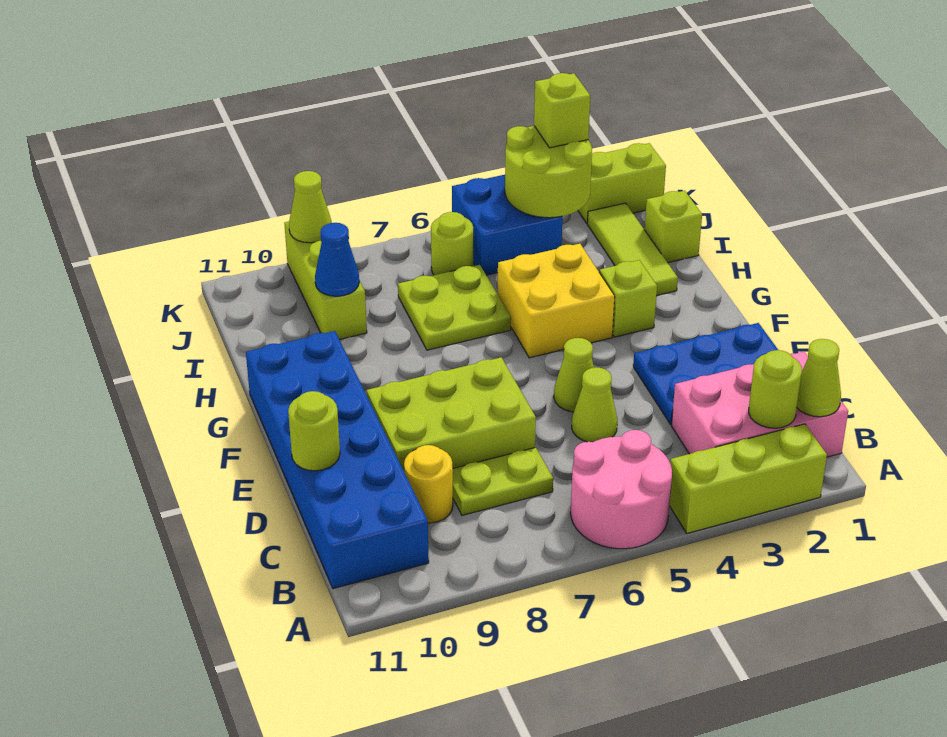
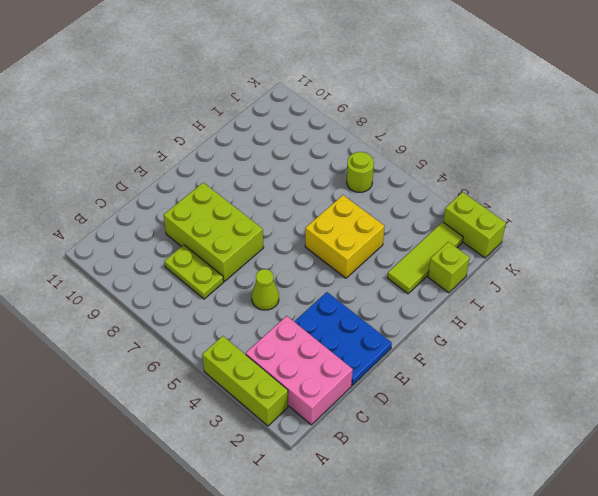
none -> pink round brick A5:B6 level 1
none -> blue brick B10:G11 level 1
none -> yellow round brick C9 level 1

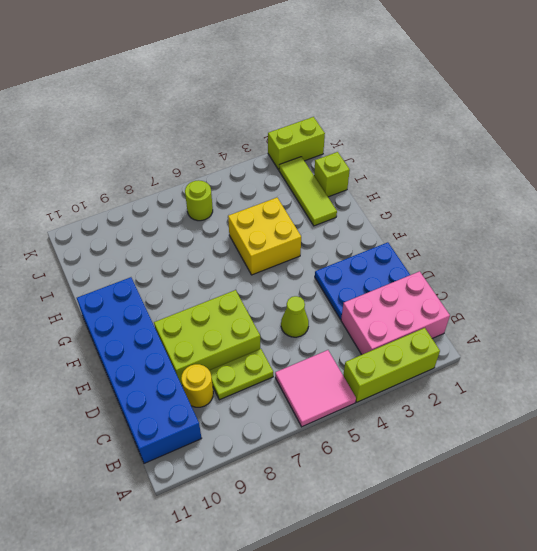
pink tile A5:B6 level 1 -> pink round brick A5:B6 level 1
none -> lime cone E5 level 1
none -> lime brick G3 level 1
none -> lime plate H6:I7 level 1

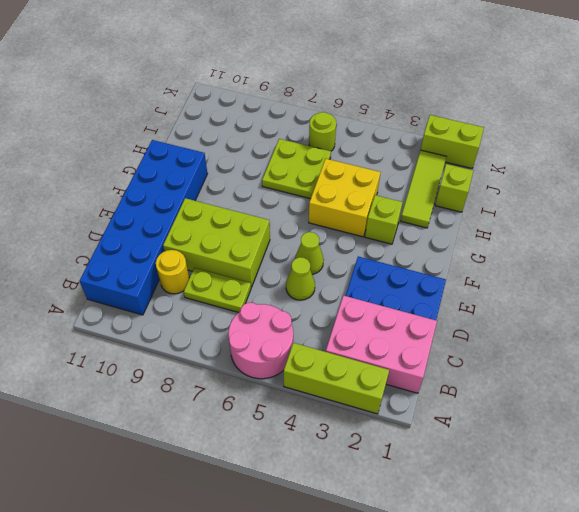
none -> lime brick I9:K9 level 1
none -> blue brick J4:K5 level 1
none -> lime cone B1 level 2

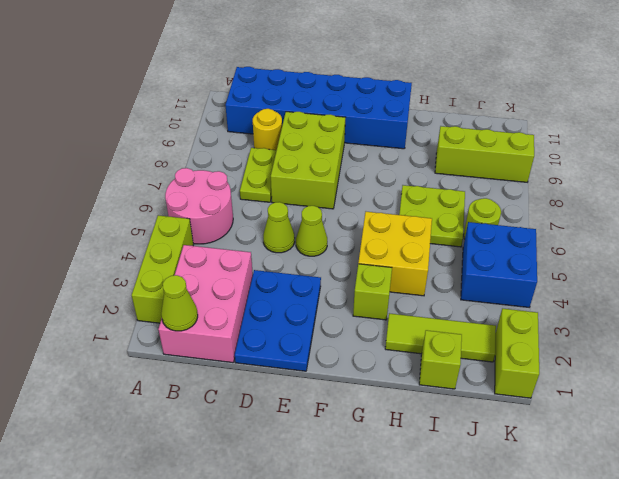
none -> lime round brick B2 level 2
none -> lime round brick D11 level 2
none -> blue cone I9 level 2

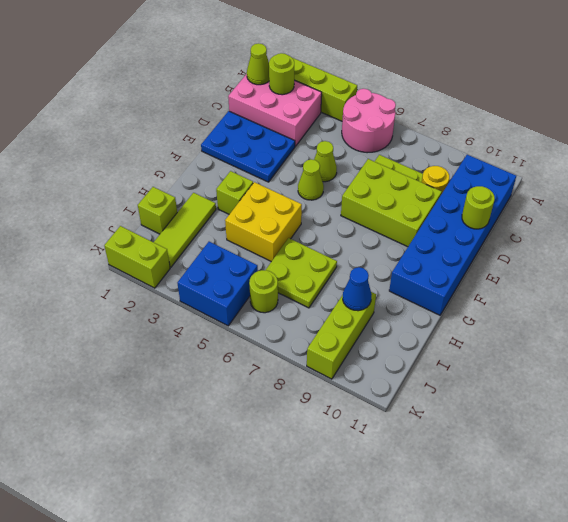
none -> lime round brick J3:K4 level 2
none -> lime cone K9 level 2
none -> lime brick K3 level 3

